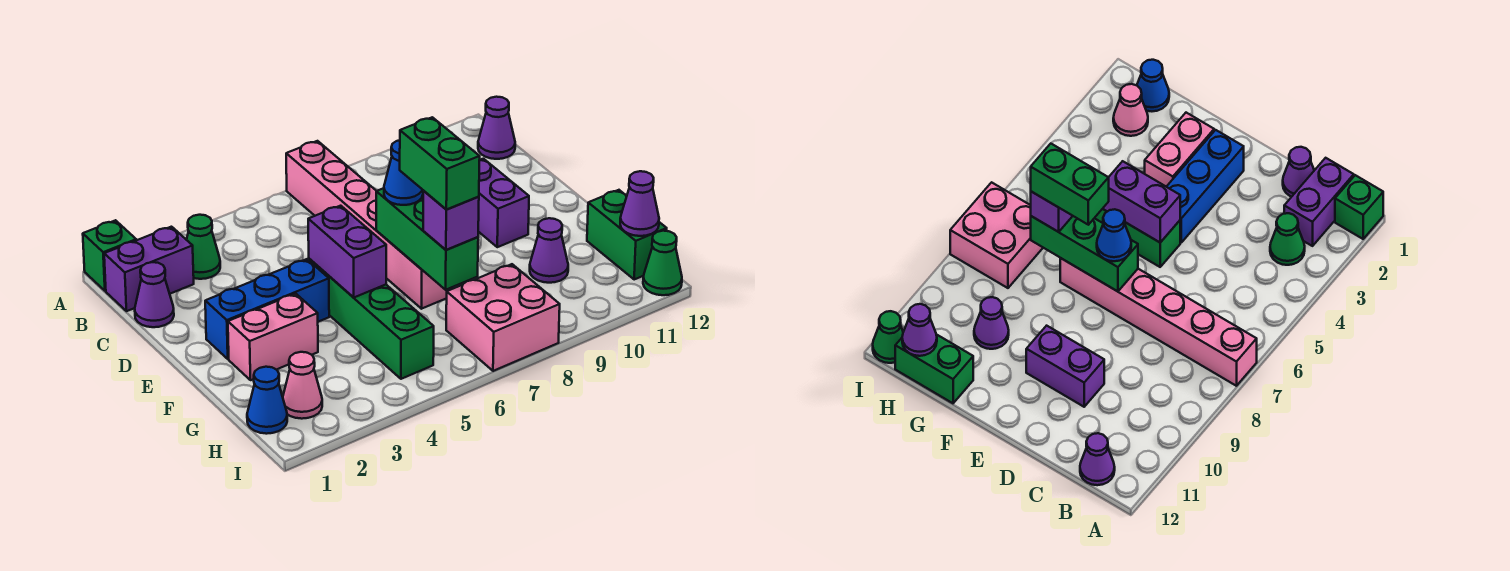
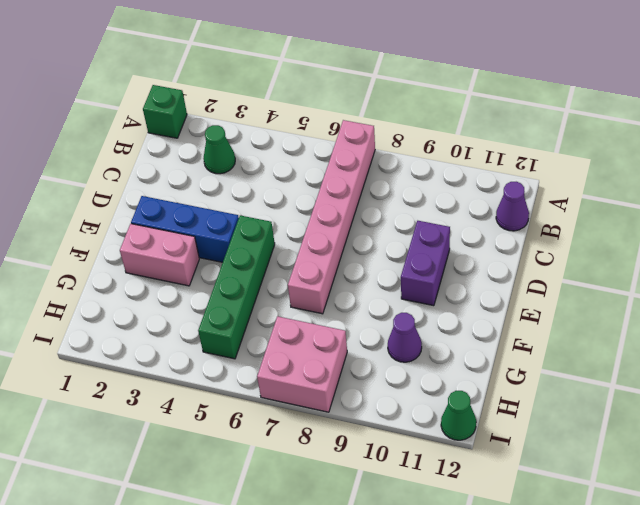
none -> purple brick B1:B2 level 1
none -> purple cone C1 level 1
none -> green brick G12:H12 level 1

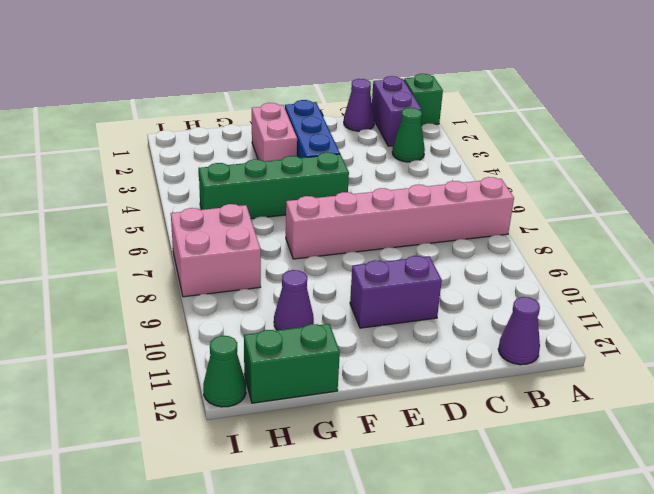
none -> blue cone H1 level 1
none -> pink cone H2 level 1
none -> purple brick E5:F5 level 2

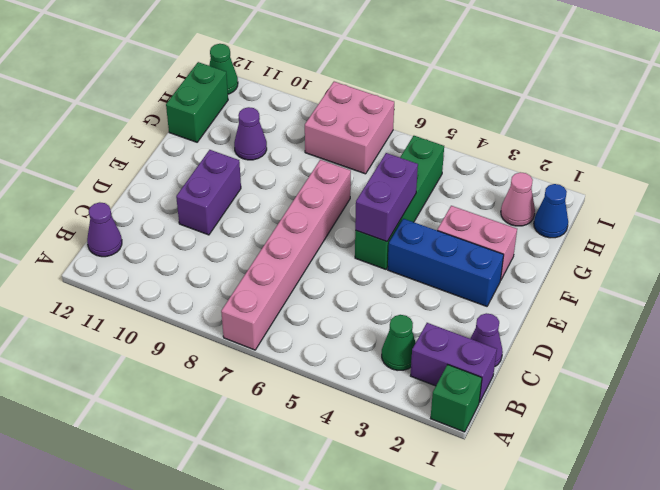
none -> green brick E7:G7 level 2
none -> purple cone H12 level 2
none -> blue cone E7 level 3

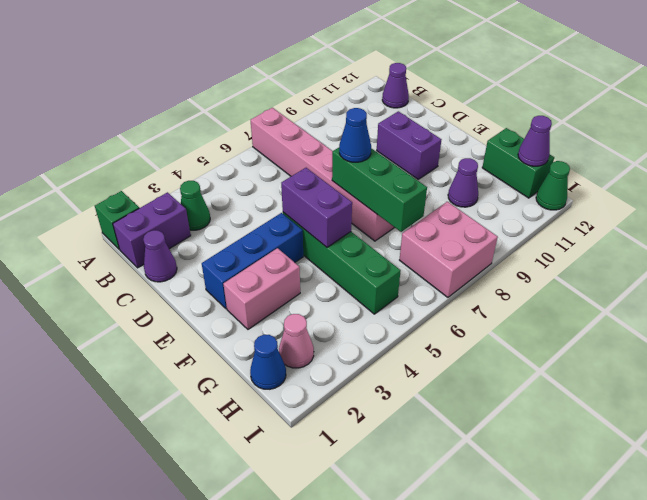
none -> purple brick G7 level 3
none -> green brick F7:G7 level 4

